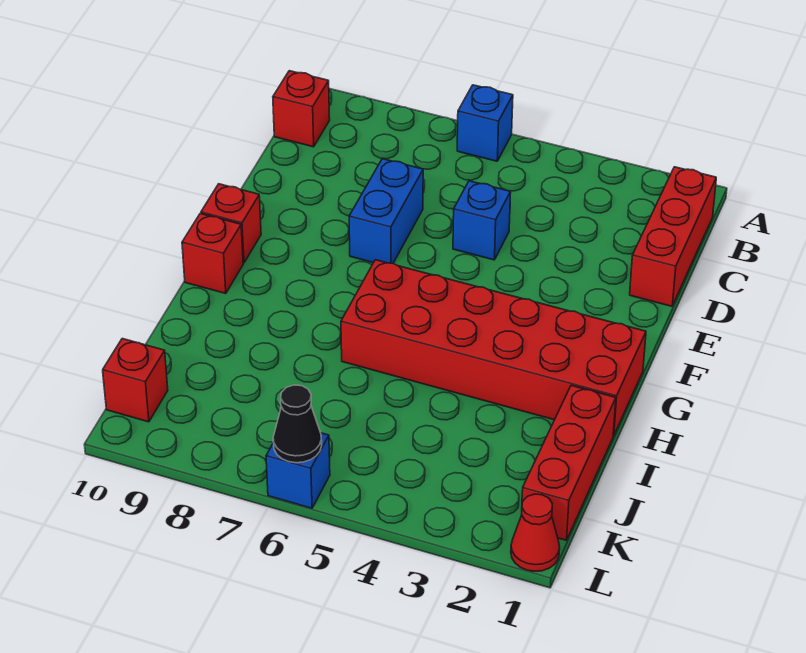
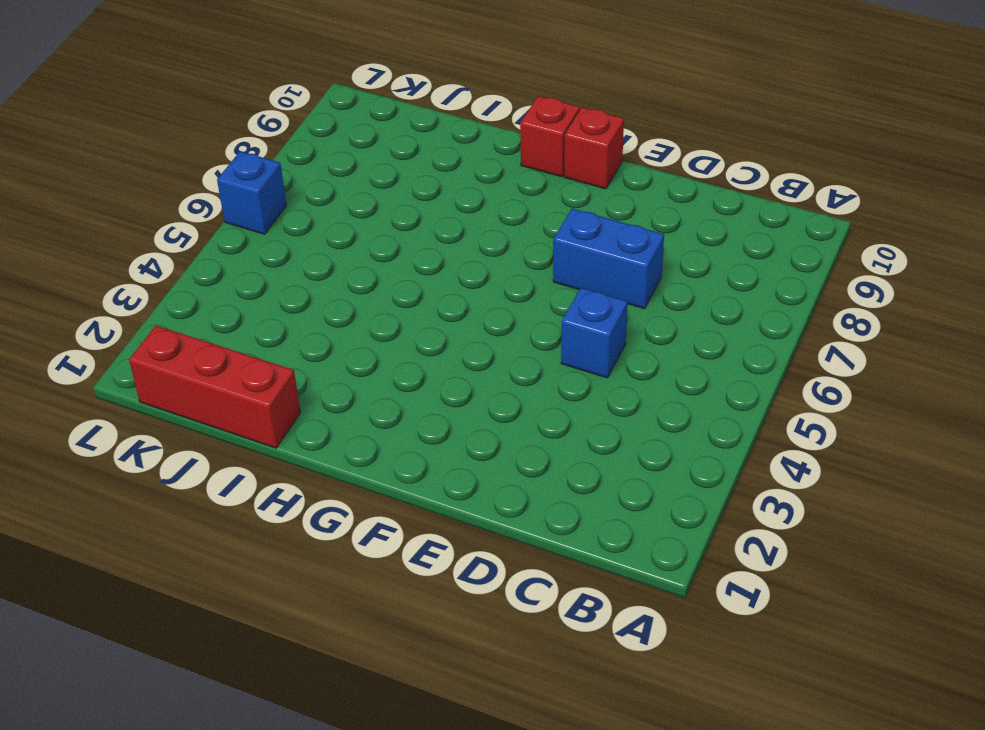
none -> blue brick A6 level 1
none -> red brick B1:D1 level 1
none -> red brick B10 level 1

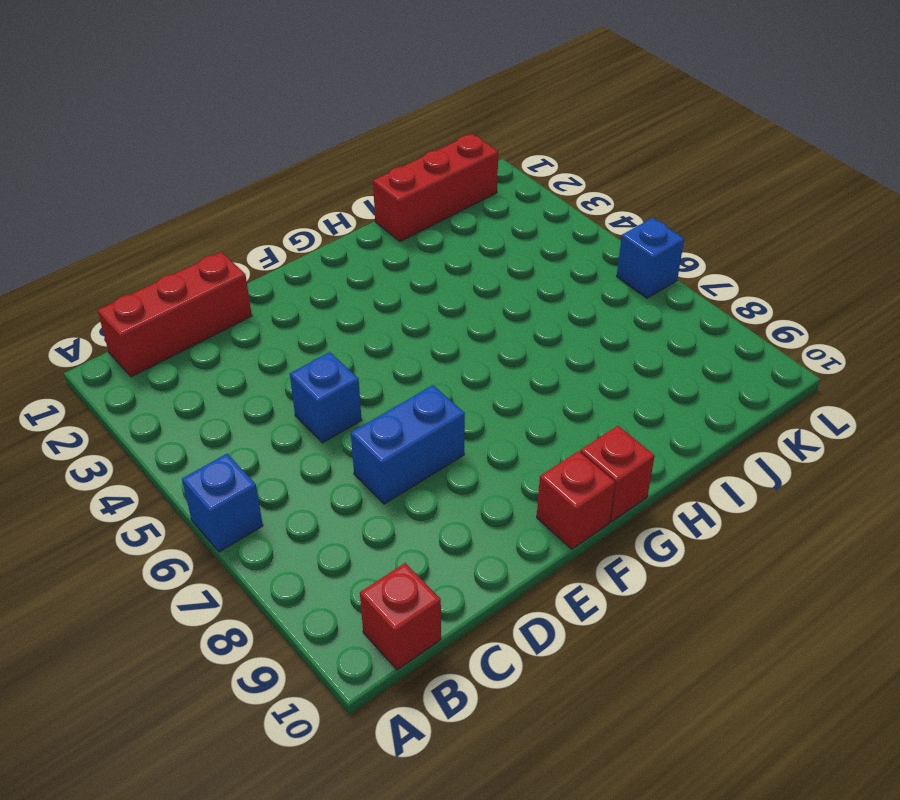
none -> red brick G1:H6 level 1
none -> red brick K10 level 1
none -> red cone L1 level 1

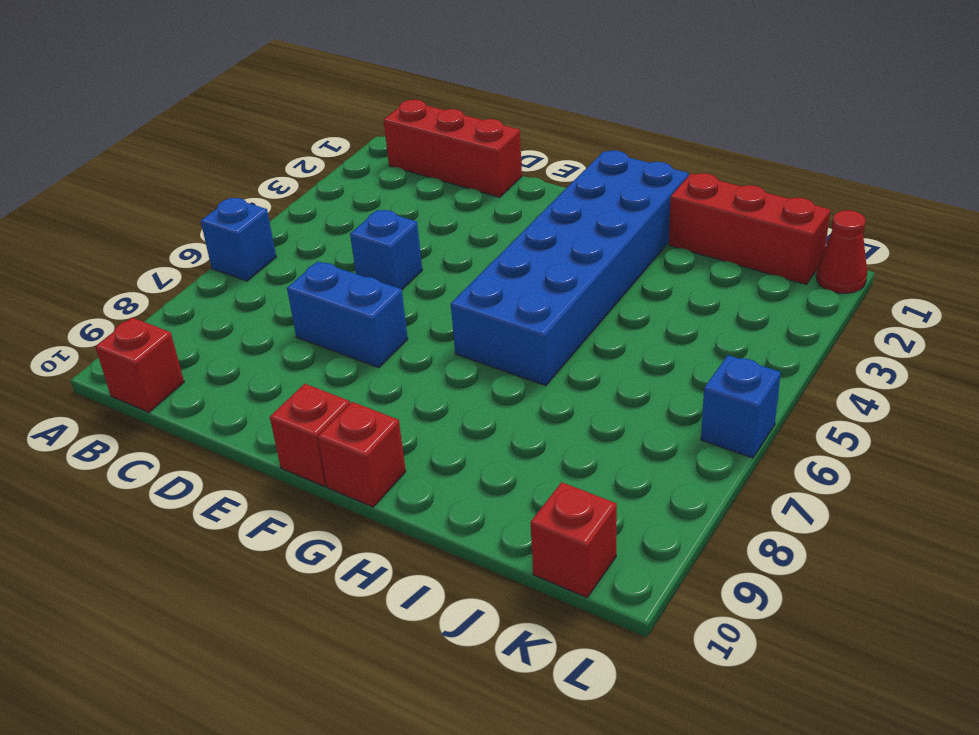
blue brick G1:H6 level 1 -> red brick G1:H6 level 1
none -> black cone L6 level 2

